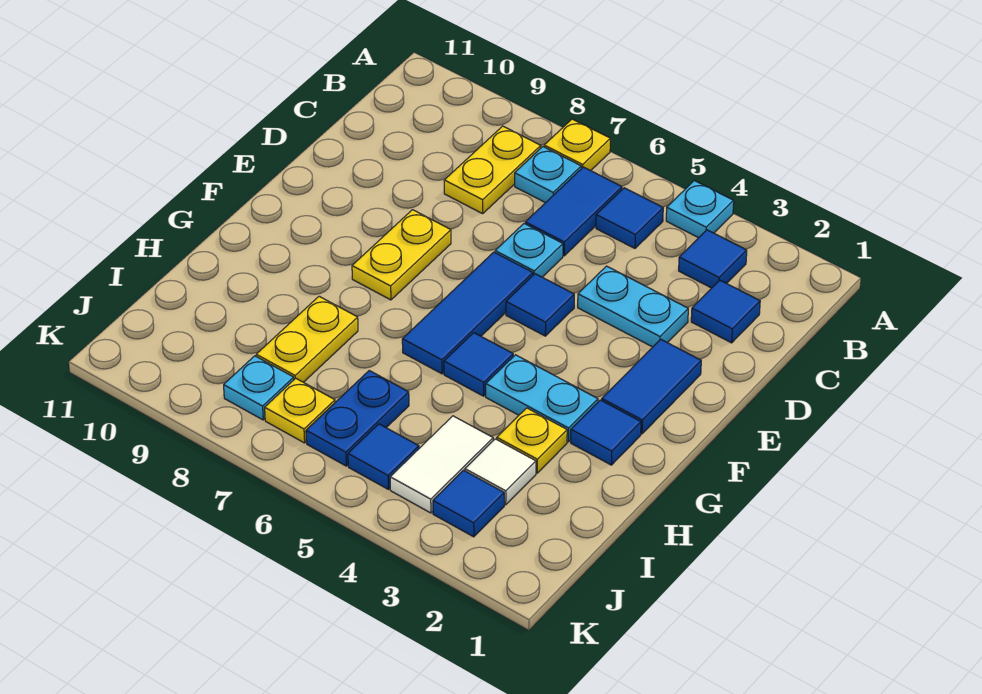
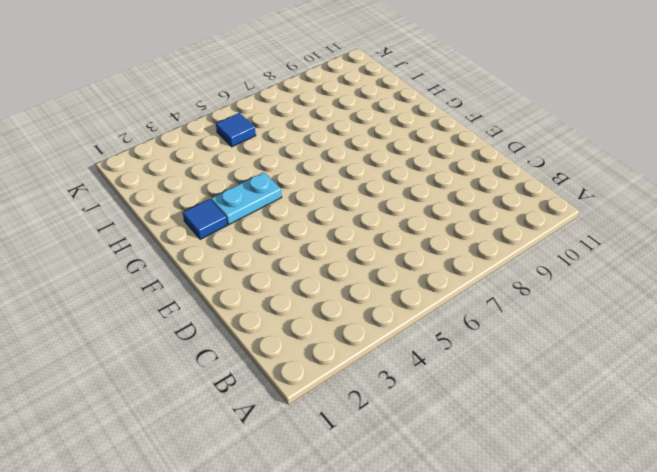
none -> cyan plate A4 level 1
none -> yellow plate A7 level 1
none -> blue tile B3 level 1

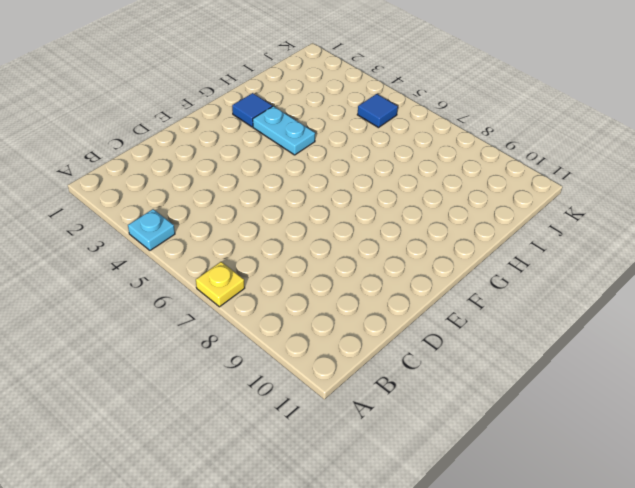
none -> blue tile B3 level 1
none -> blue tile B5 level 1
none -> blue tile B6:C6 level 1

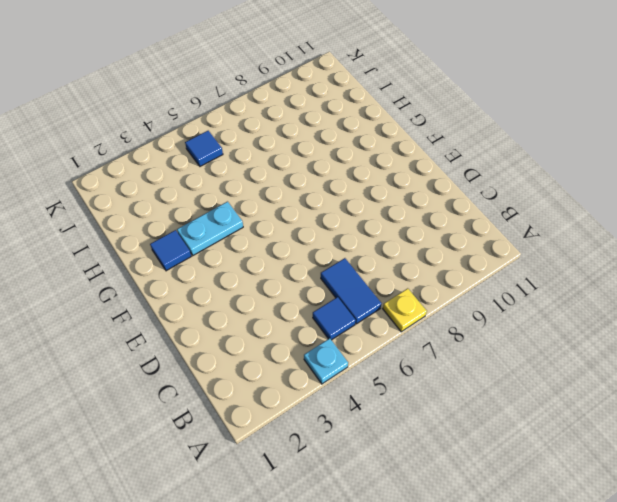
none -> blue tile B3 level 1
none -> cyan plate B7 level 1
none -> yellow plate B8:C8 level 1

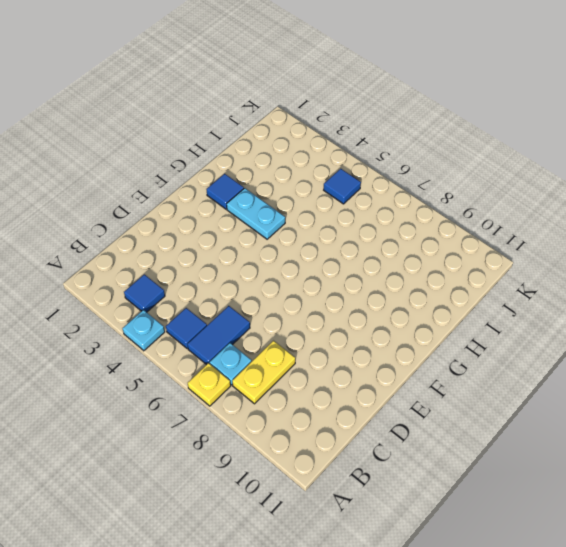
none -> blue tile C2 level 1
none -> cyan plate D3:D4 level 1
none -> cyan plate D6 level 1

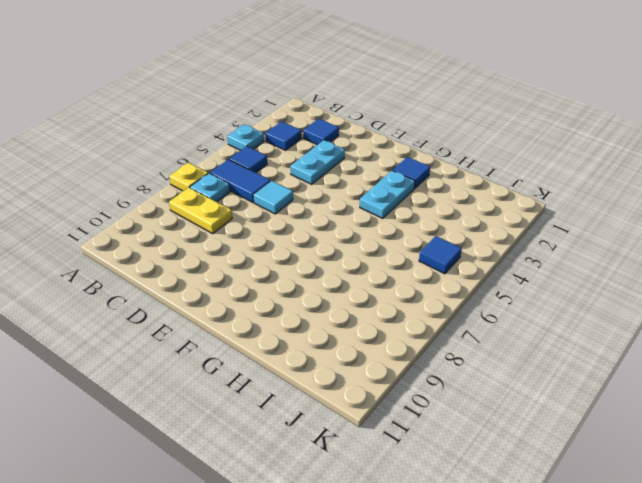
cyan tile D6 level 1 -> cyan plate D6 level 1
none -> blue tile E2:F2 level 1
none -> blue tile E5 level 1
none -> blue tile E6:G6 level 1

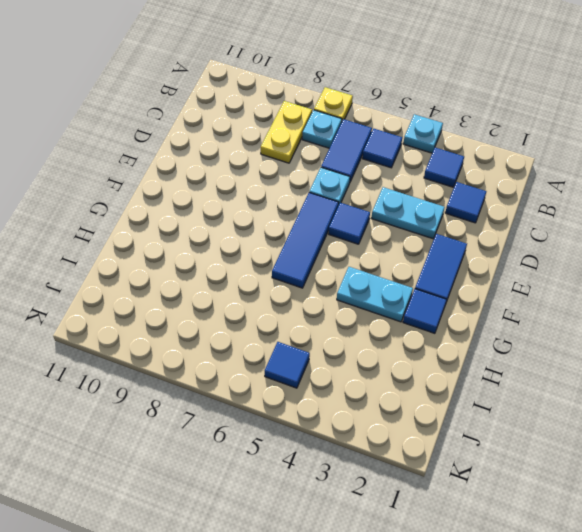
none -> yellow plate E8:F8 level 1
none -> blue tile G5 level 1
none -> yellow plate H3 level 1

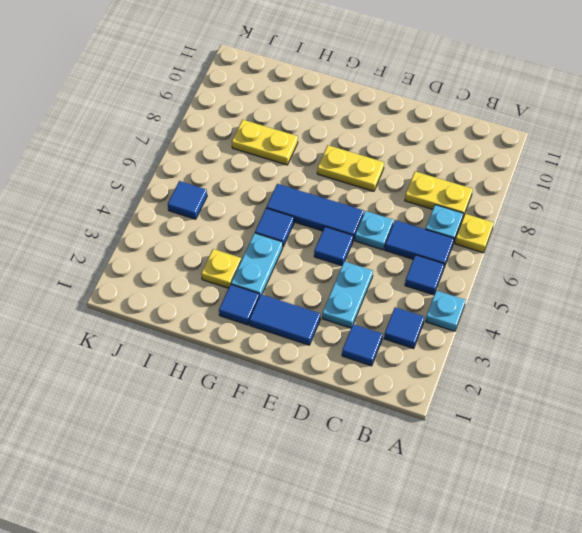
none -> white tile I3 level 1
none -> white tile I4:J4 level 1
none -> blue plate I6:J6 level 1

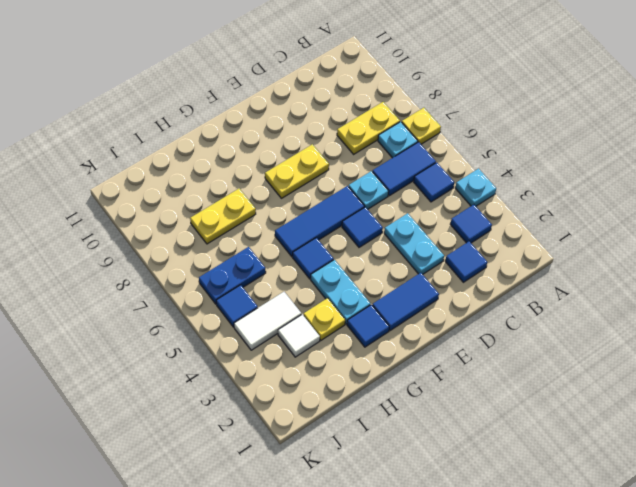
none -> blue tile J3 level 1
none -> yellow plate J7 level 1
none -> cyan plate J8 level 1

